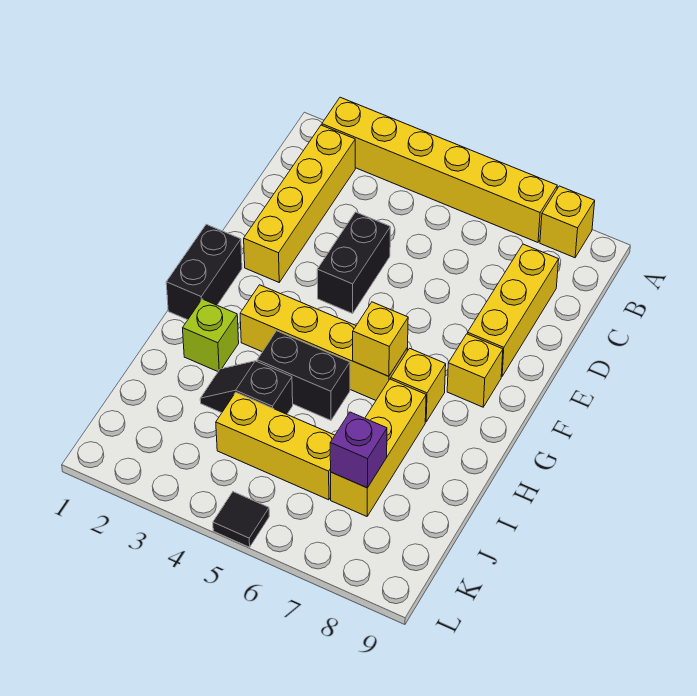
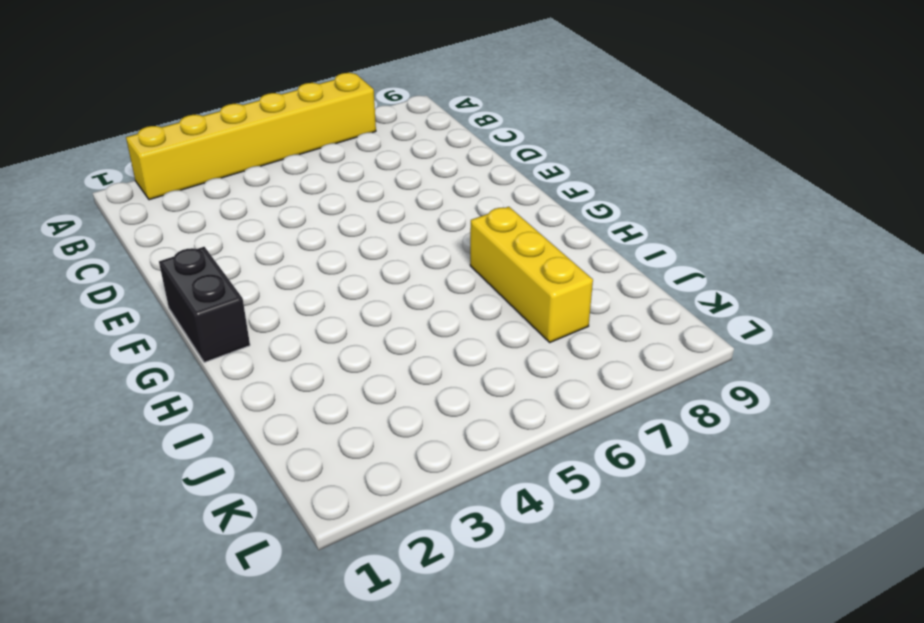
none -> yellow brick A8 level 1
none -> yellow brick B2:E2 level 1
none -> yellow brick C8:E8 level 1

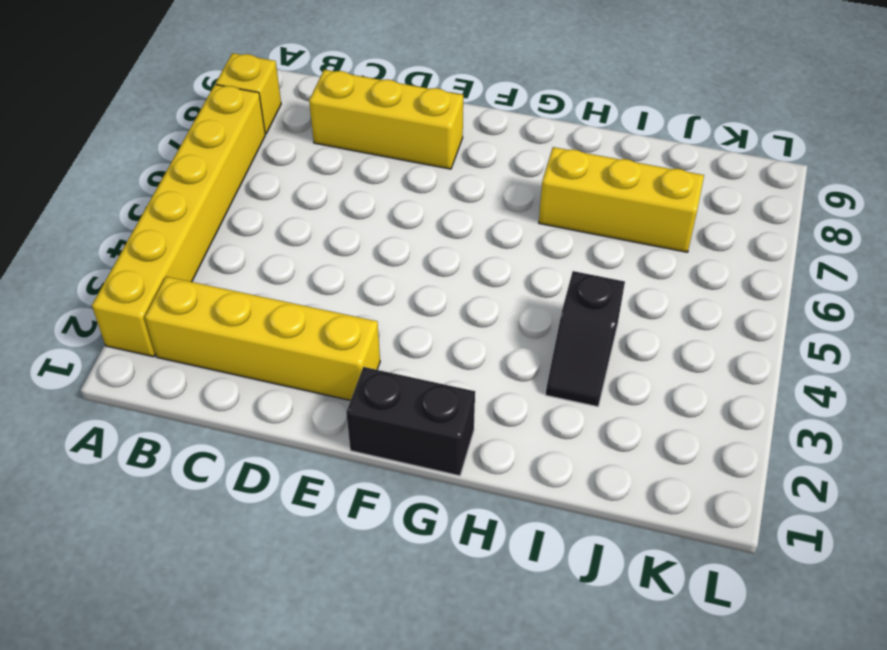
none -> black brick D4:E4 level 1
none -> yellow brick F8 level 1
none -> yellow brick G3:G6 level 1

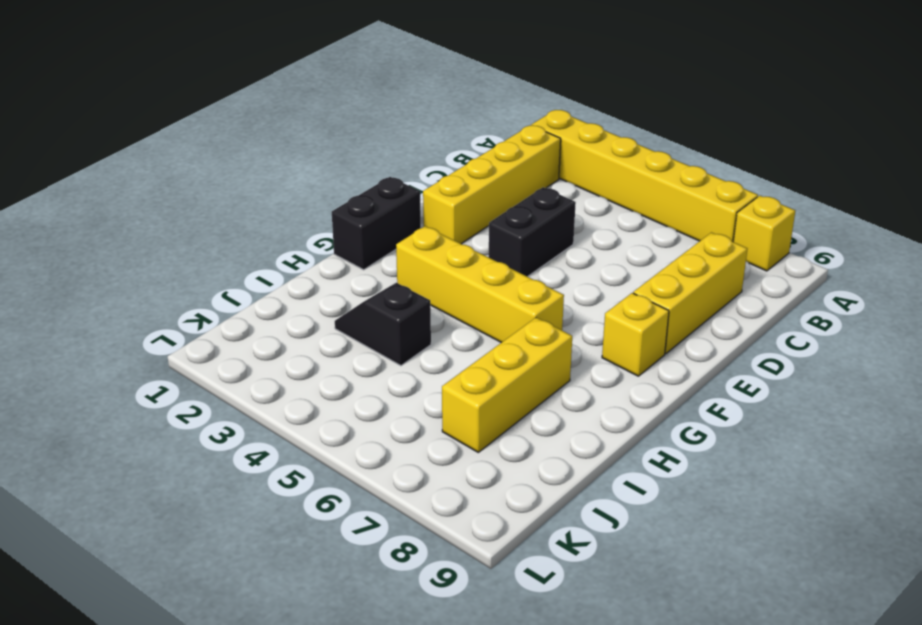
none -> yellow brick G7 level 1
none -> lime brick H2 level 1
none -> black brick H4:H5 level 1

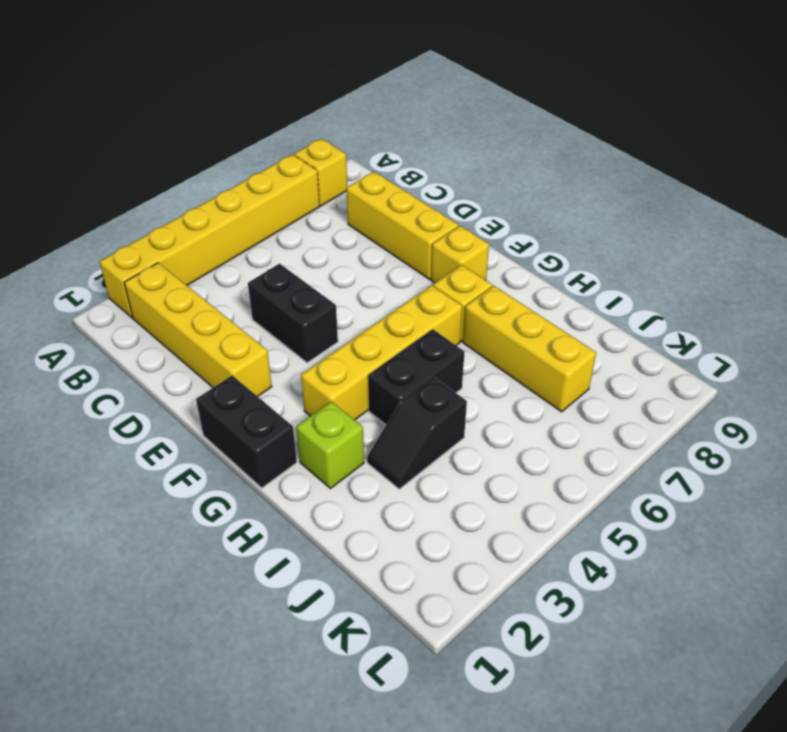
none -> yellow brick J4:J6 level 1
none -> black tile L5 level 1
none -> yellow brick G6 level 2

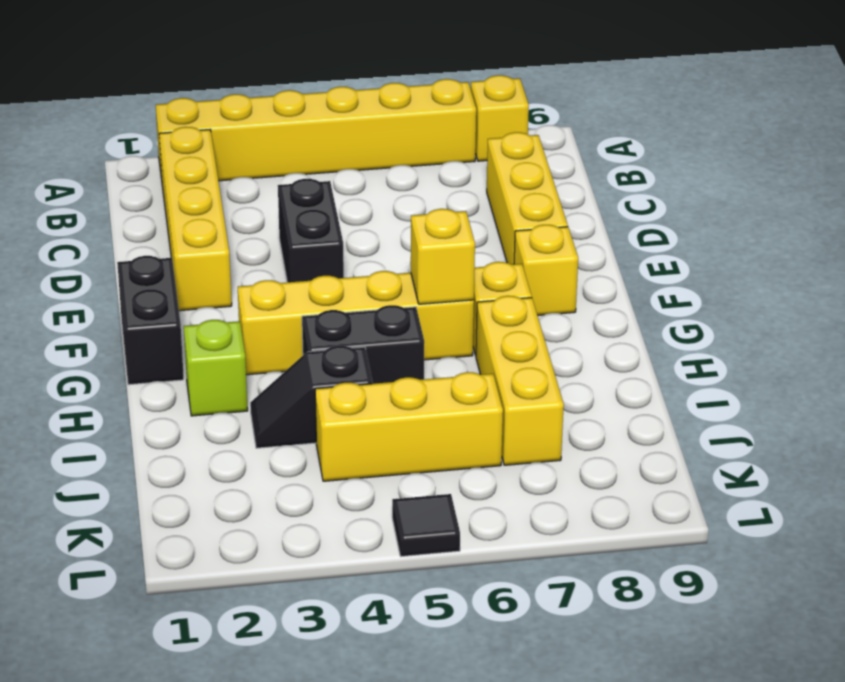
none -> purple brick J7 level 2

